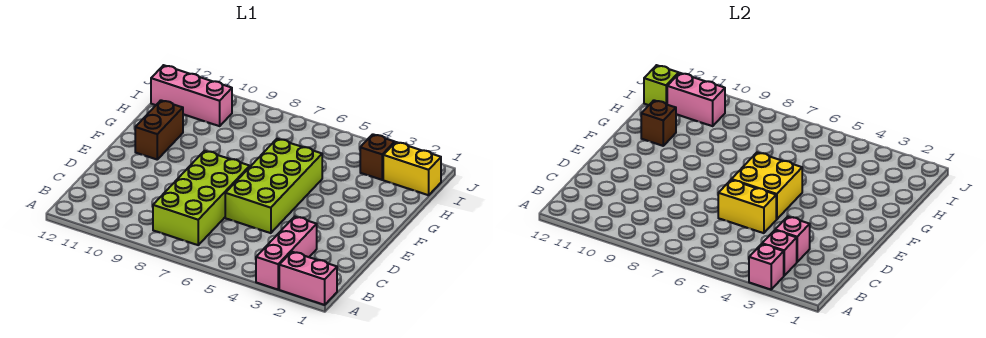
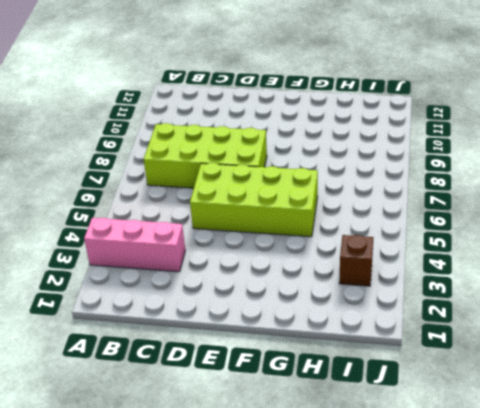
none -> pink brick A1:A2 level 1
none -> brown brick F11:G11 level 1
none -> yellow brick I1:I2 level 1

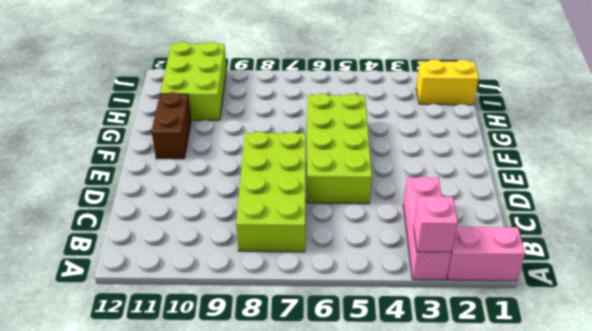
lime brick H10:J11 level 1 -> pink brick I10:I12 level 1
none -> brown brick I3 level 1
none -> pink brick B3 level 2
none -> pink brick C3 level 2

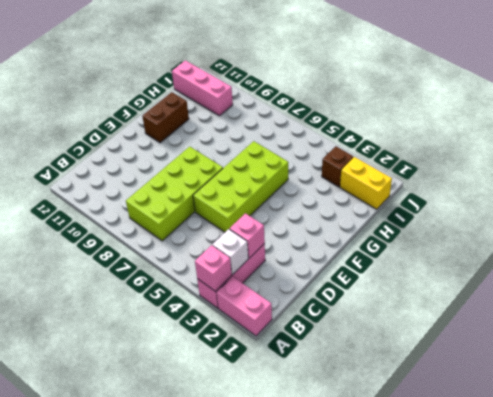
white brick B3 level 2 -> pink brick B3 level 2
none -> yellow brick D5:D6 level 2
none -> yellow brick E5:F6 level 2
none -> brown brick G11 level 2

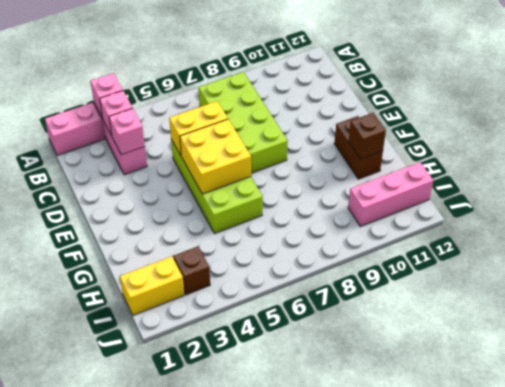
none -> pink brick I10:I11 level 2
none -> lime brick I12 level 2

